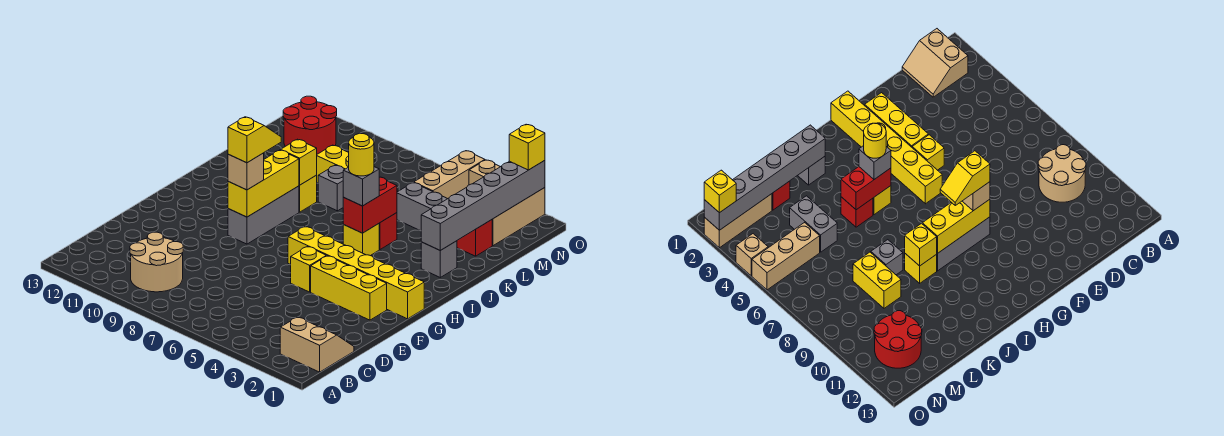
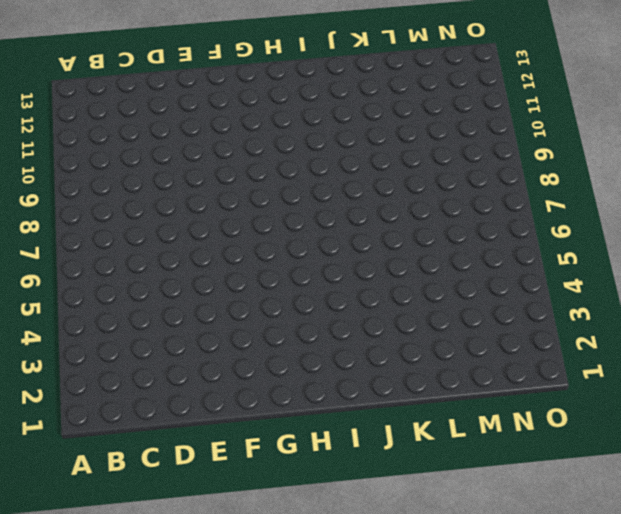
none -> tan slope B1:C2 level 1 top B
none -> tan round brick B9:C10 level 1
none -> yellow brick F2:F4 level 1

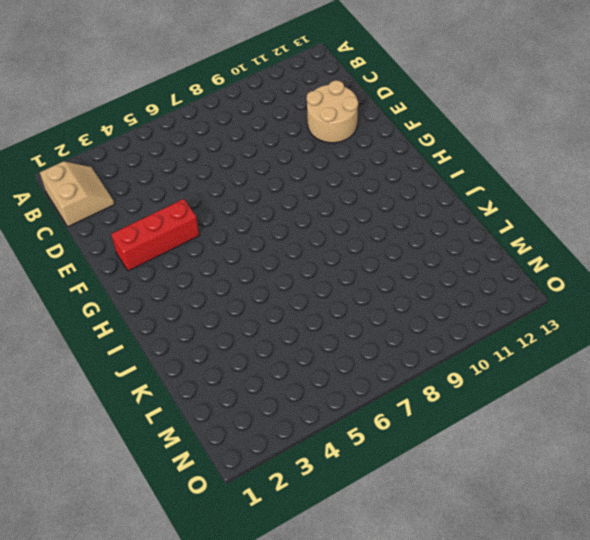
tan slope B1:C2 level 1 top 1 -> tan slope B1:C2 level 1 top B
tan round brick D11:E12 level 1 -> tan round brick B9:C10 level 1
red brick F2:F4 level 1 -> yellow brick F2:F4 level 1
none -> yellow brick F5 level 1
none -> yellow brick G1:G6 level 1
none -> grey brick G9:I9 level 1

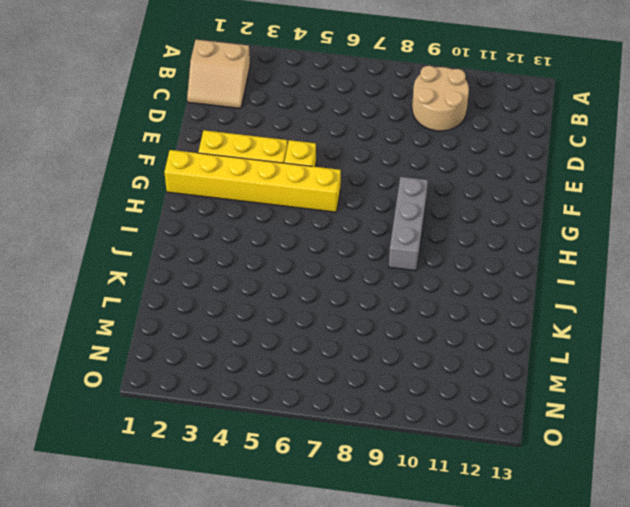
none -> yellow brick I5 level 1
none -> grey brick J2 level 1
none -> red brick J5 level 1

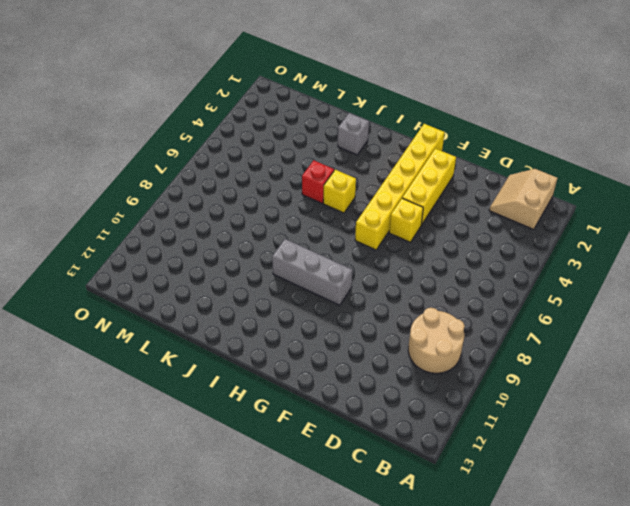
none -> yellow brick J9 level 1
none -> grey brick K8 level 1
none -> red brick L2 level 1

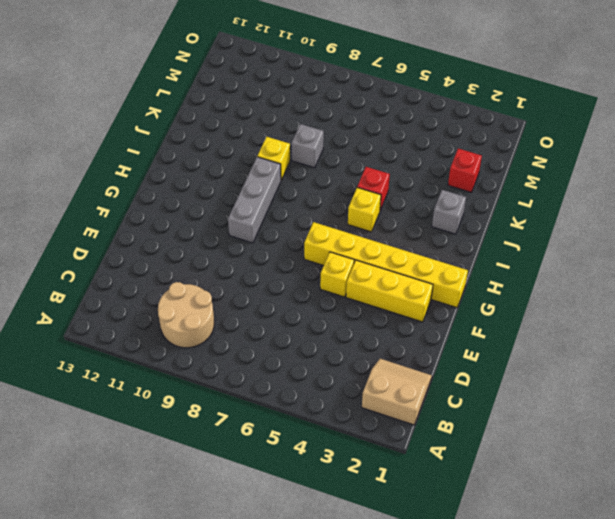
none -> grey brick L4:L5 level 1
none -> yellow brick L8:L9 level 1
none -> tan brick M2:O2 level 1

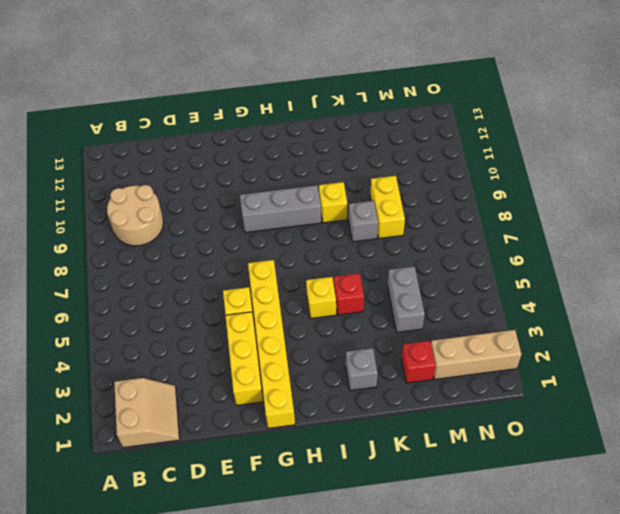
none -> tan brick M5:O5 level 1
none -> red round brick M11:N12 level 1
none -> tan brick O4 level 1

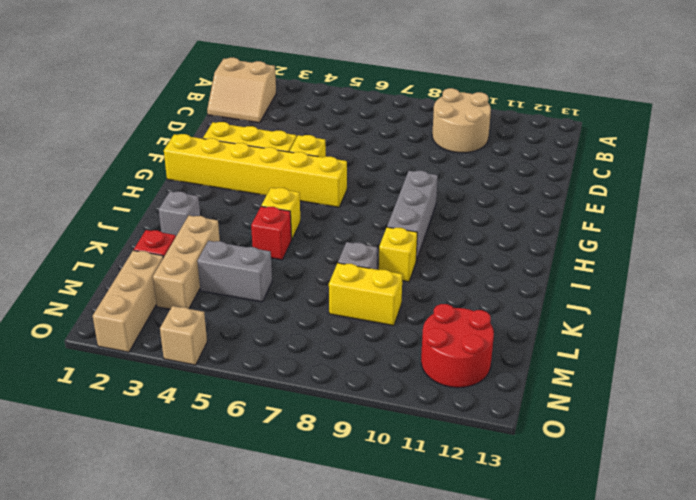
tan brick K3:M3 level 1 -> tan brick M5:O5 level 1
none -> yellow brick G9:I9 level 2
none -> red brick I5:J5 level 2
none -> grey brick J2:O2 level 2

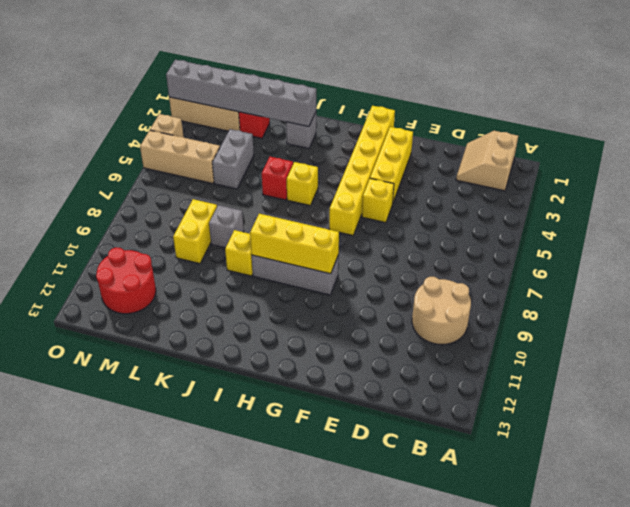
none -> red brick I5:J5 level 2
none -> yellow brick J9 level 2
none -> tan brick G9 level 3

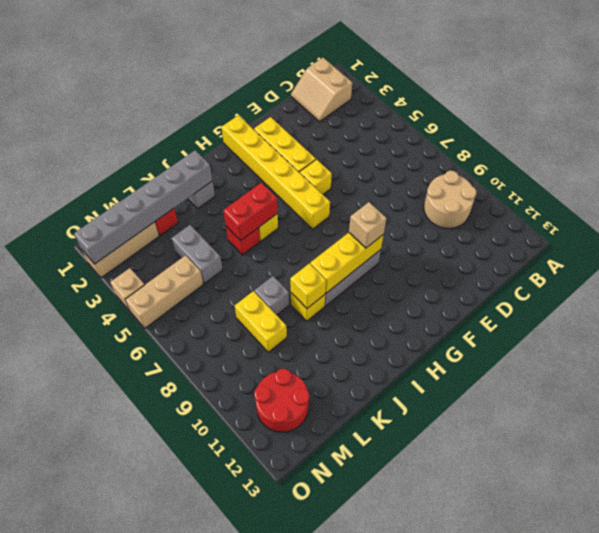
none -> grey brick I5 level 3
none -> yellow brick O2 level 3
none -> yellow slope G9:H9 level 4 top G

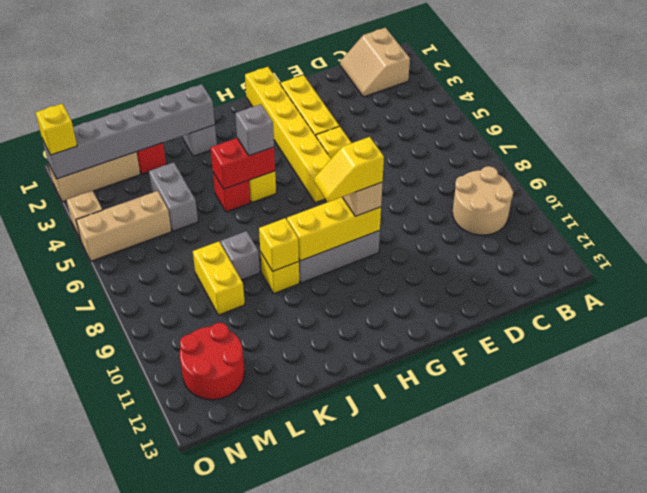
none -> yellow round brick I5 level 4

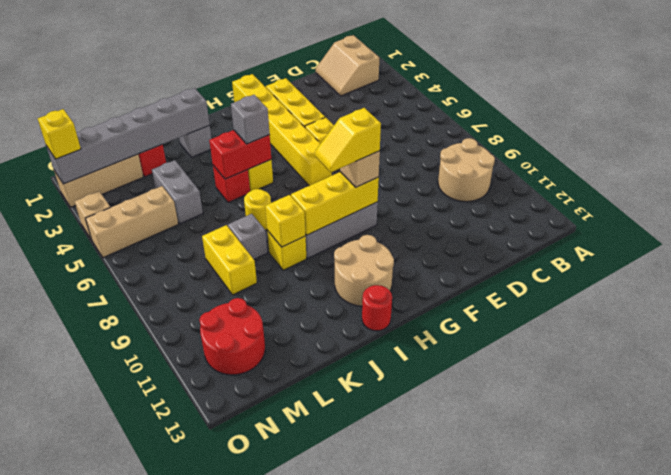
tan round brick H11:I12 level 1 -> none
red round brick I13 level 1 -> none
yellow round brick J7 level 1 -> yellow round brick I5 level 4

